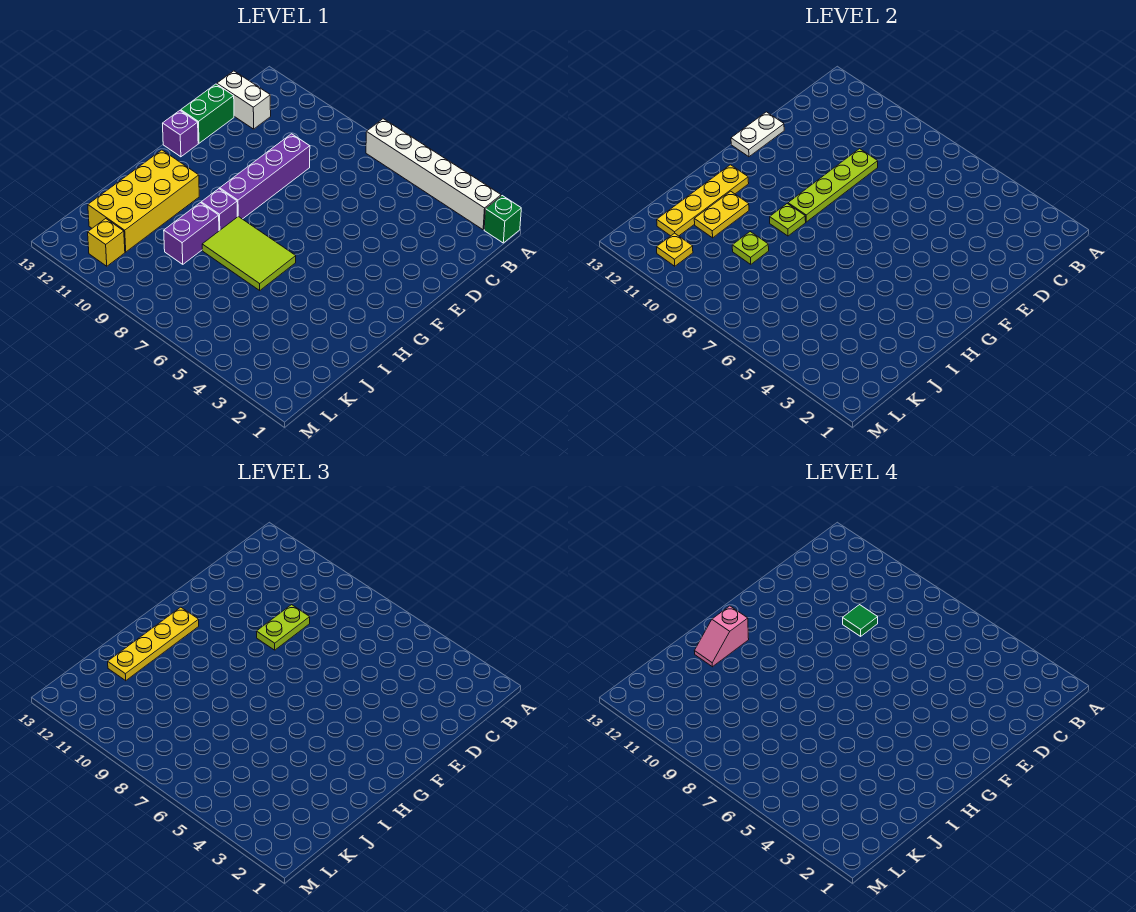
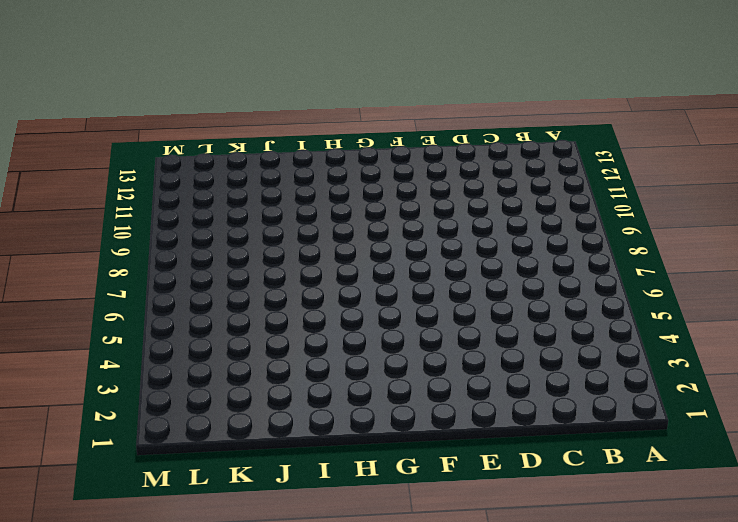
none -> green brick A1 level 1
none -> white brick A2:A7 level 1
none -> white brick C12:C13 level 1

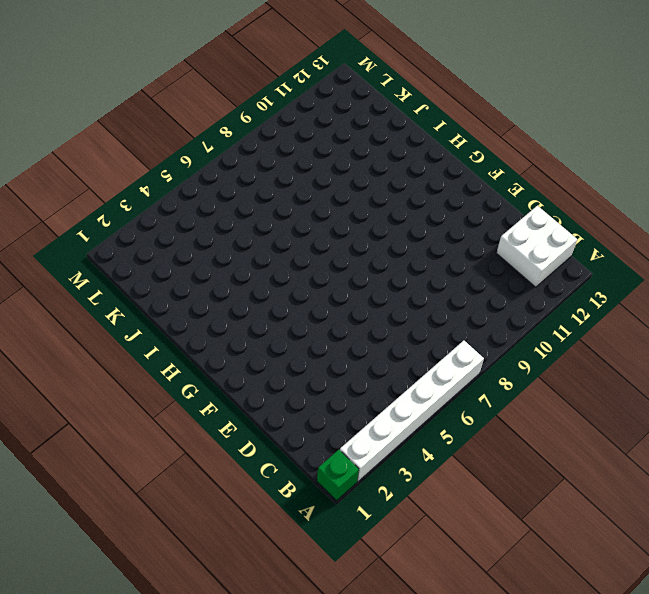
white brick B12:C13 level 1 -> white brick C12:C13 level 1
none -> purple brick D9:G9 level 1
none -> green brick D13:E13 level 1
none -> purple brick F13 level 1

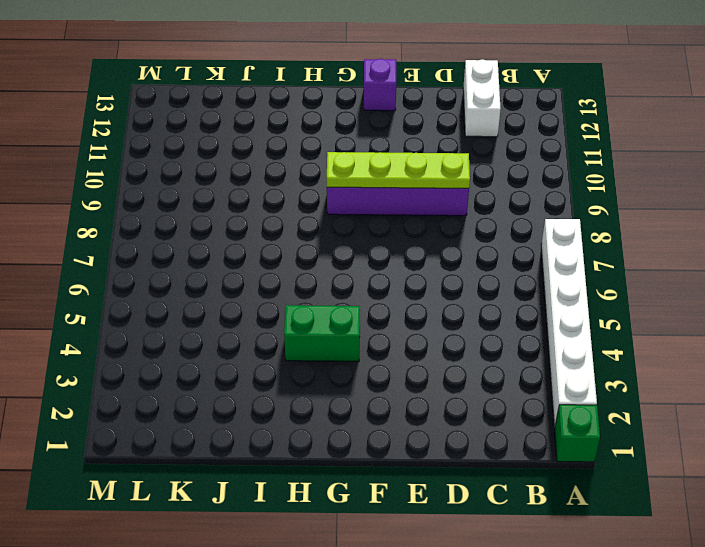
green brick G4:H4 level 1 -> green brick D13:E13 level 1
none -> lime tile H6:I8 level 1
none -> purple brick H9 level 1
none -> yellow brick H11:K12 level 1

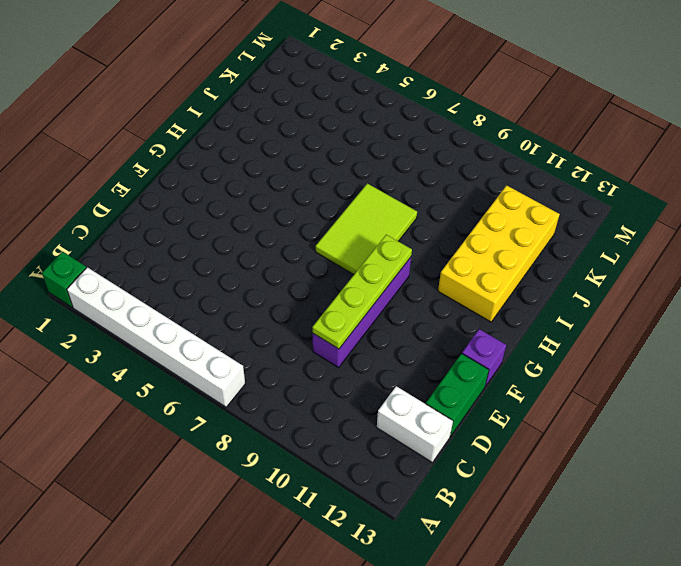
lime tile G7:I8 level 1 -> lime tile H6:I8 level 1
none -> purple brick H9 level 1
none -> purple brick I9:J9 level 1
none -> yellow brick L11 level 1

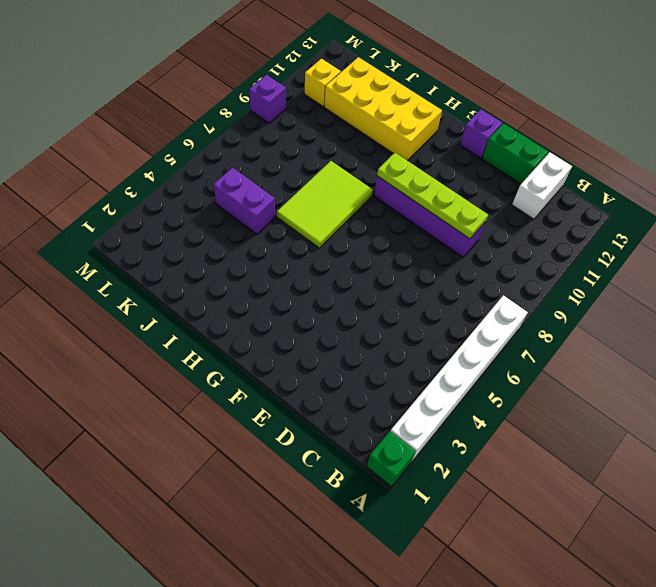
purple brick J5:K5 level 1 -> purple brick I9:J9 level 1
purple brick M9 level 1 -> purple brick H9 level 1
none -> white plate E13:F13 level 2
none -> lime plate H9 level 2
none -> yellow plate H12:K12 level 2

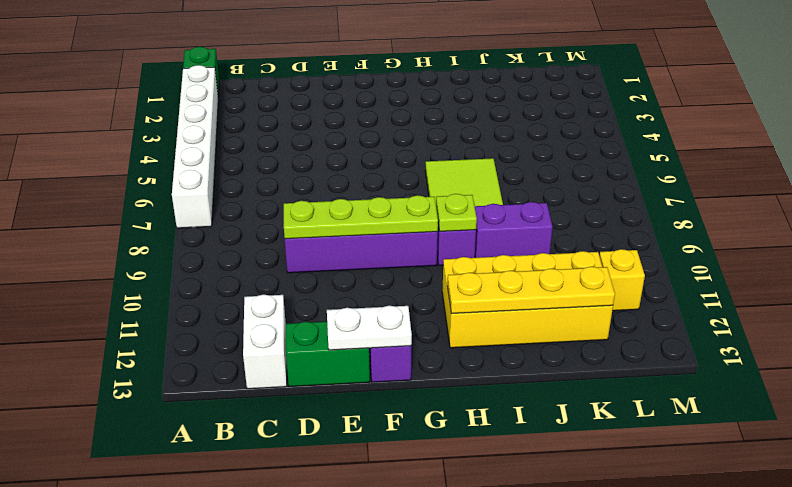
none -> yellow plate I11:J11 level 2
none -> lime plate J9 level 2
none -> yellow plate L11 level 2

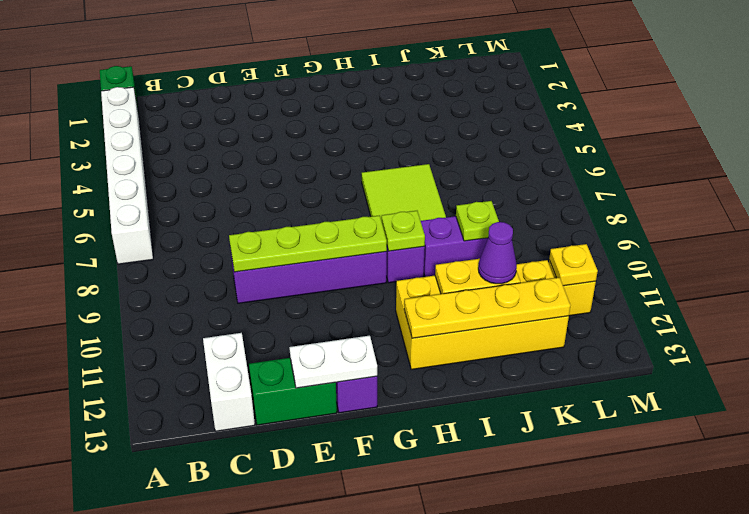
purple cone J11 level 3 -> none
none -> lime plate D9:E9 level 3
none -> yellow plate G12:J12 level 3
none -> green tile D9 level 4

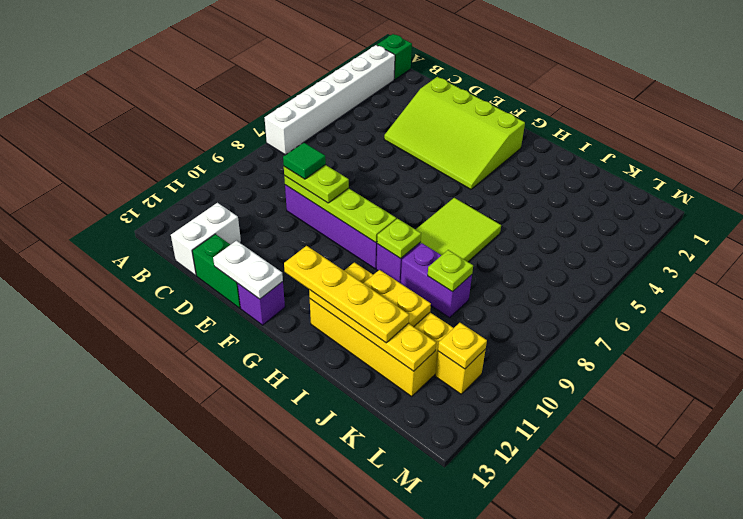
lime slope D2:G4 level 1 top 2 -> none
none -> pink slope H12:I12 level 4 top H

